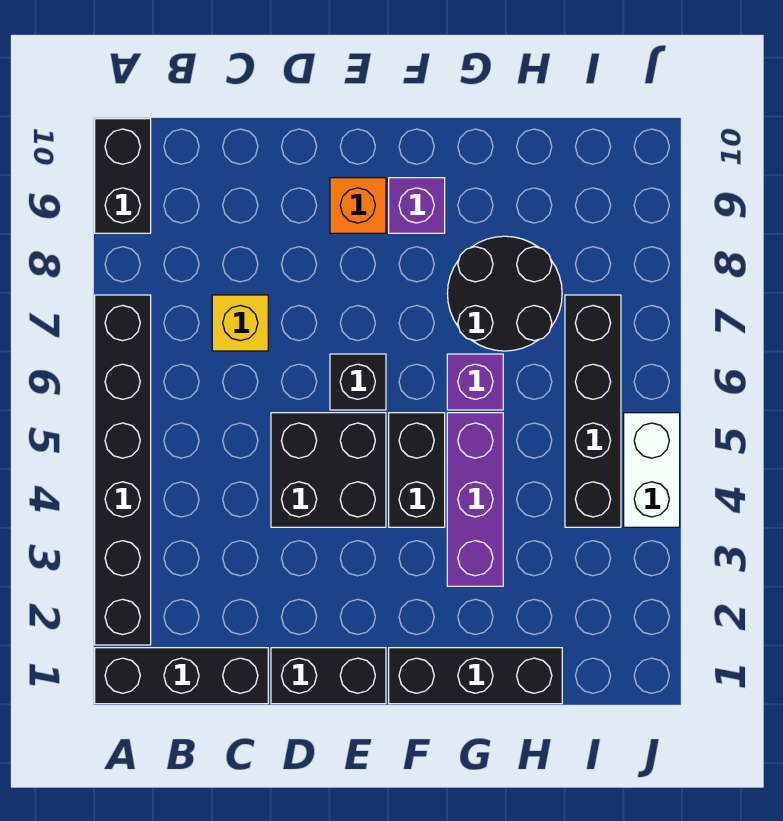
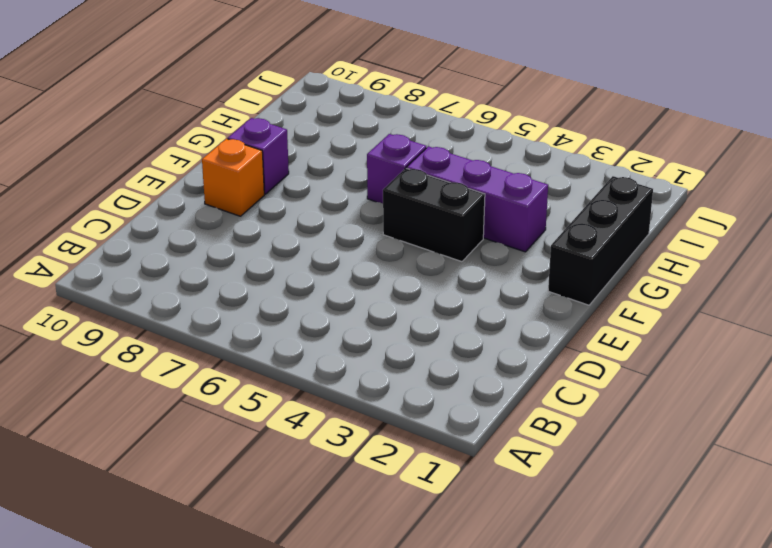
none -> black brick A1:C1 level 1
none -> black brick A2:A7 level 1
none -> black brick A9:A10 level 1

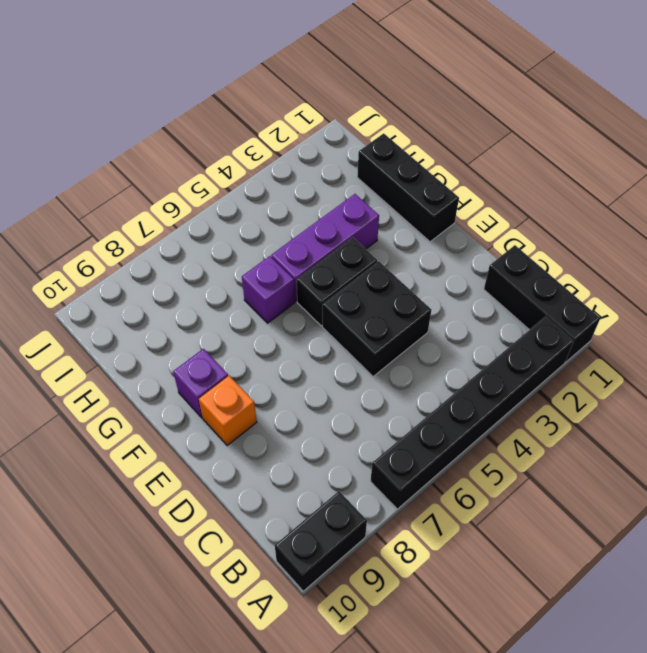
none -> yellow brick C7 level 1
none -> black brick D1:E1 level 1
none -> black brick E6 level 1

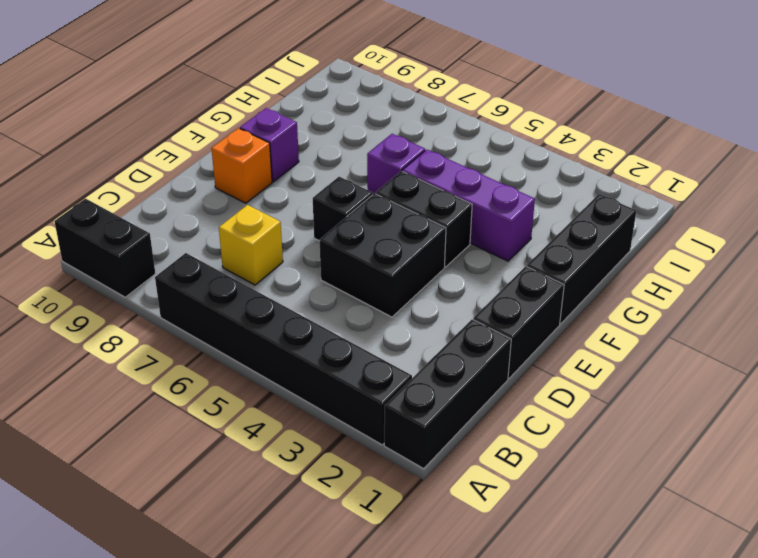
none -> black round brick G7:H8 level 1
none -> black brick I4:I7 level 1
none -> white brick J4:J5 level 1

